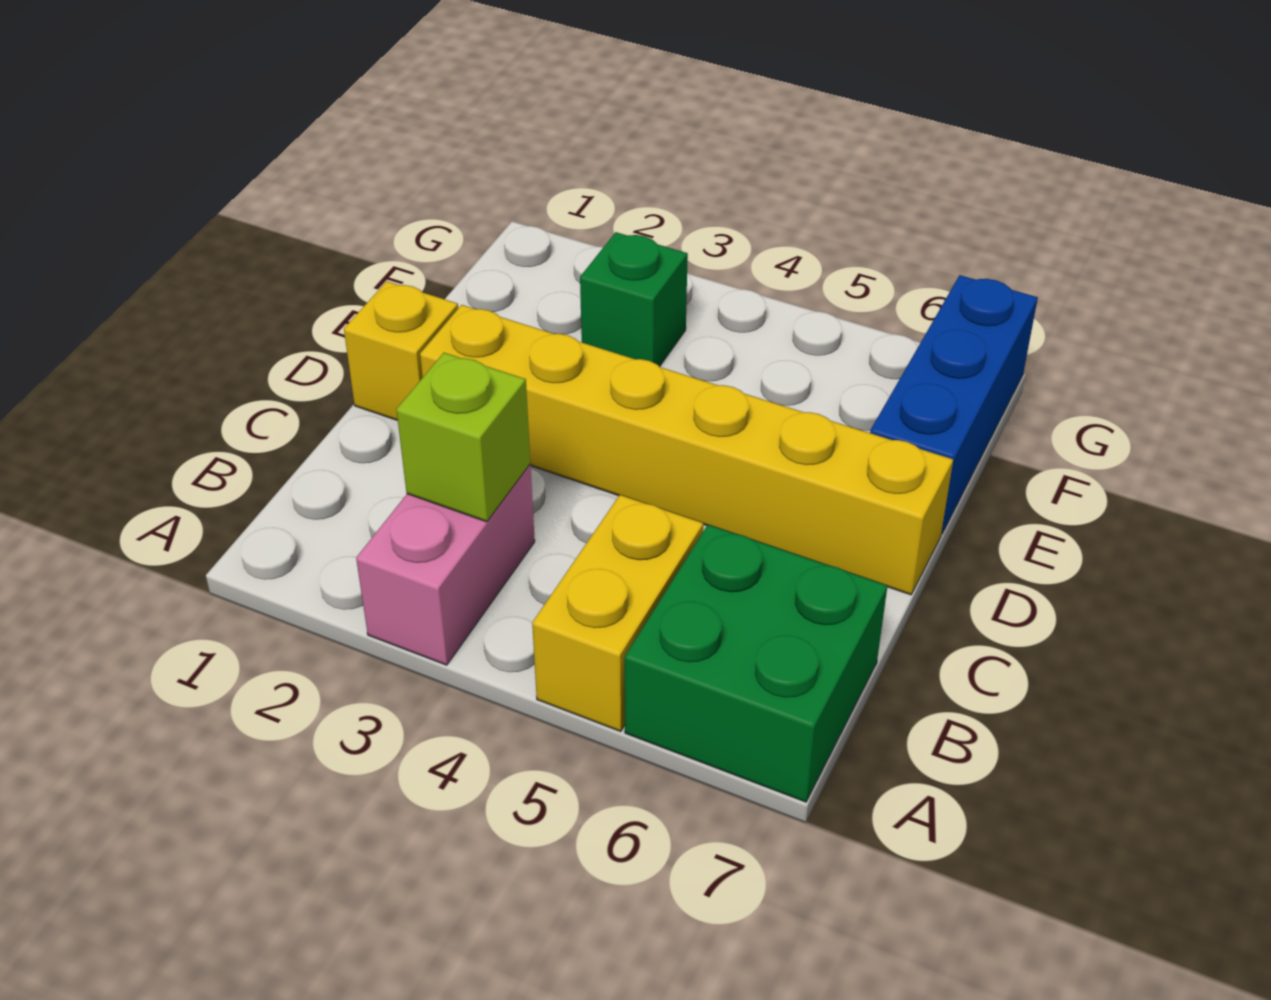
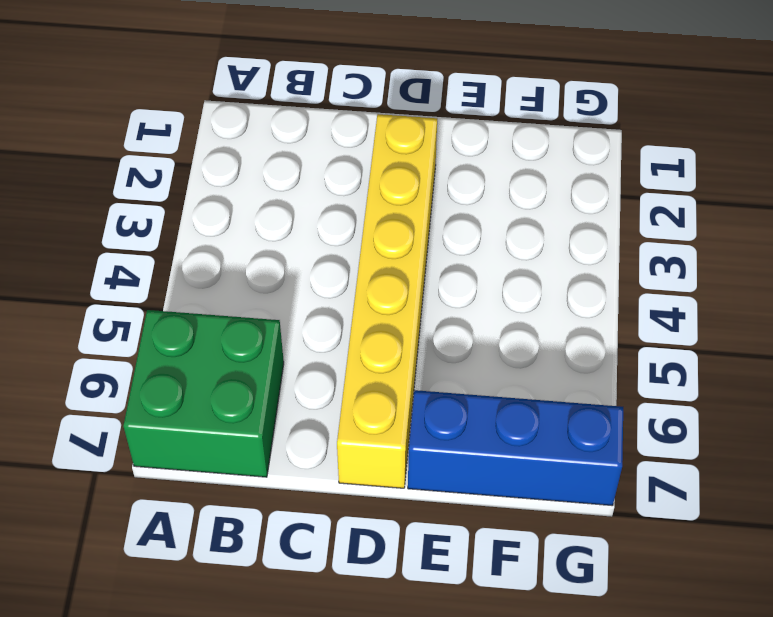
none -> pink brick A3:B3 level 1
none -> yellow brick A5:B5 level 1

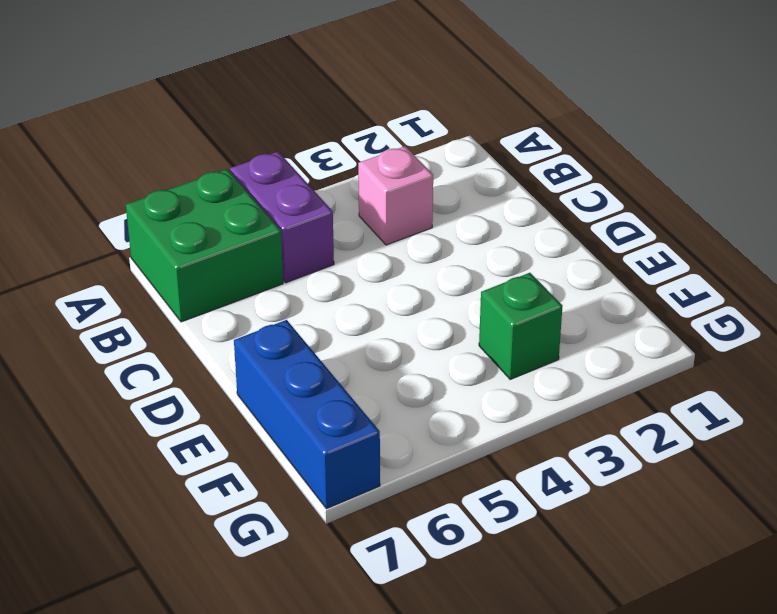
purple brick A5:B5 level 1 -> yellow brick A5:B5 level 1
pink brick B3 level 1 -> pink brick A3:B3 level 1
none -> yellow brick D1 level 1
none -> yellow brick D2:D7 level 1

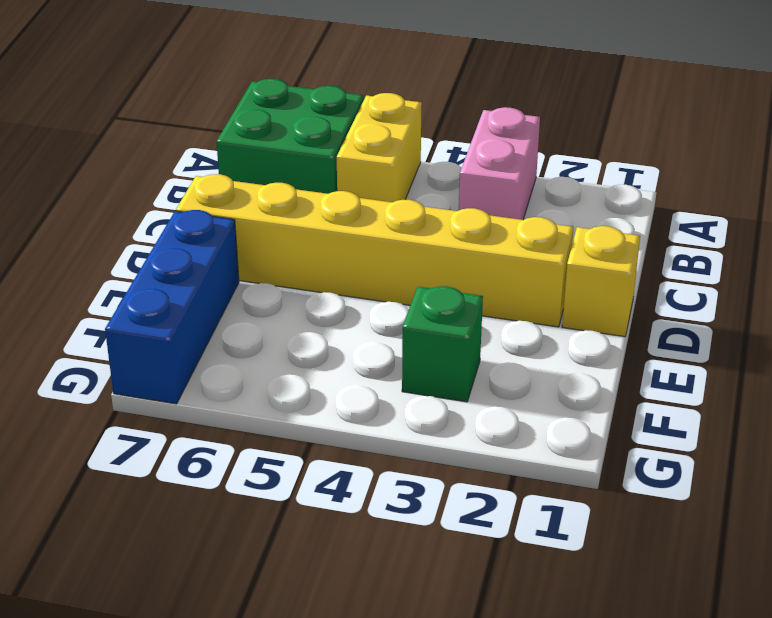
none -> lime brick B3 level 2

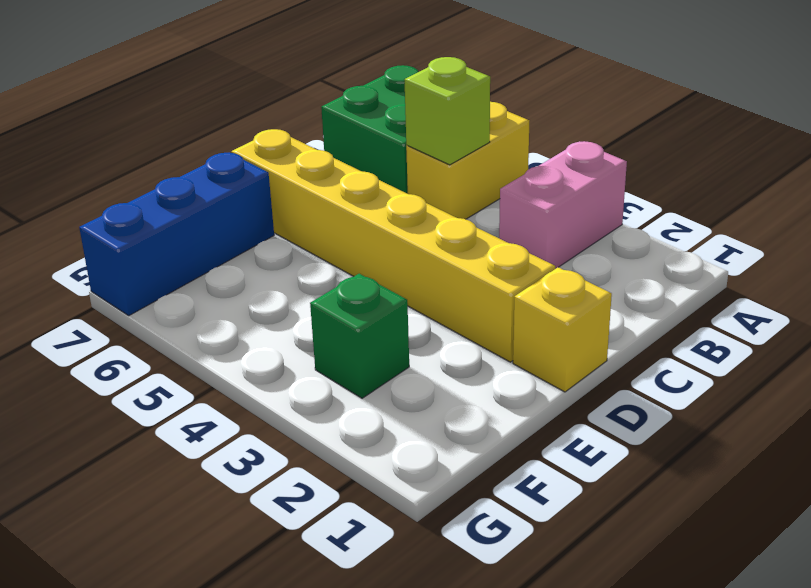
lime brick B5 level 2 -> lime brick B3 level 2

